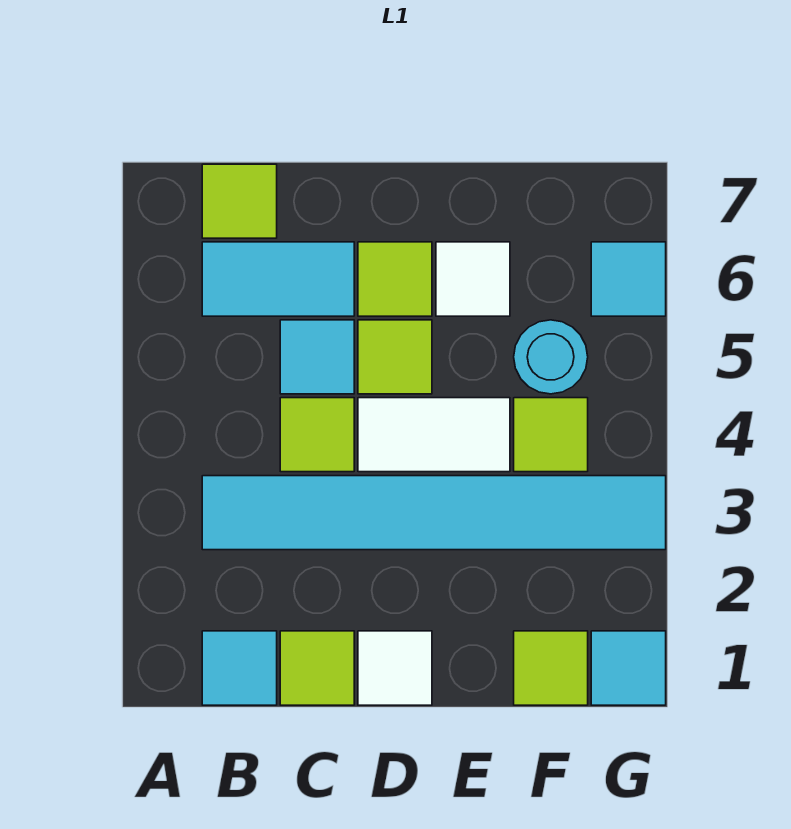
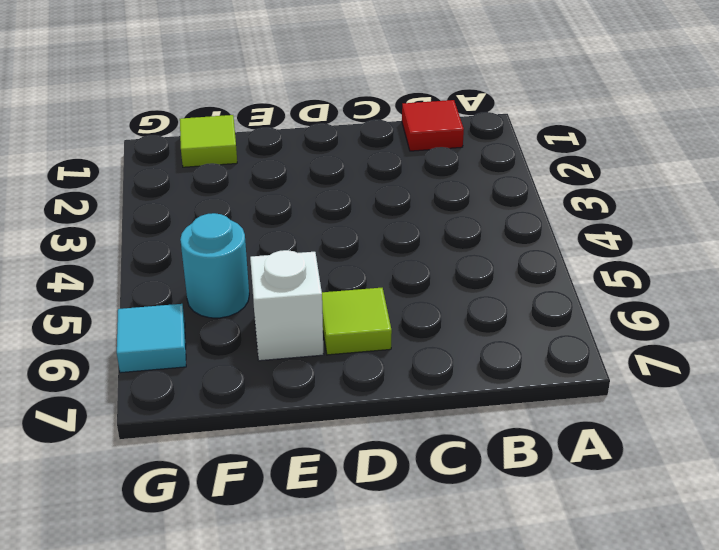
red tile B1 level 1 -> cyan tile B1 level 1
white brick E6 level 1 -> white tile E6 level 1
none -> cyan tile B3:G3 level 1
none -> cyan tile B6:C6 level 1
none -> lime tile B7 level 1

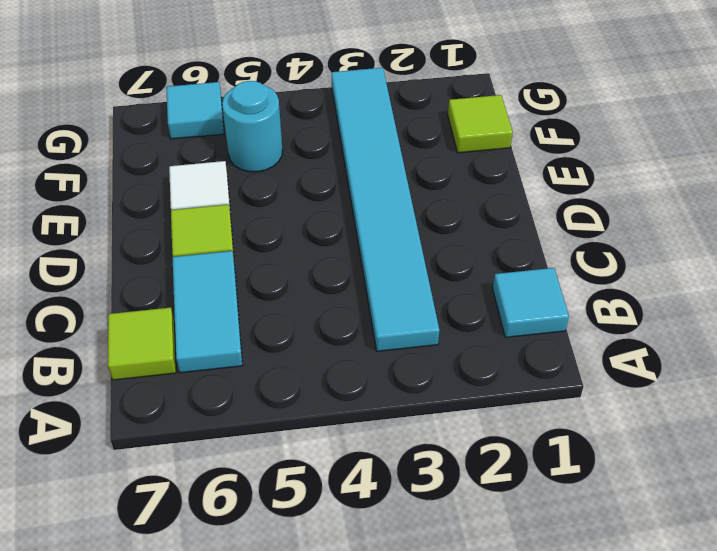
none -> lime tile C1 level 1
none -> lime tile C4 level 1
none -> cyan tile C5 level 1

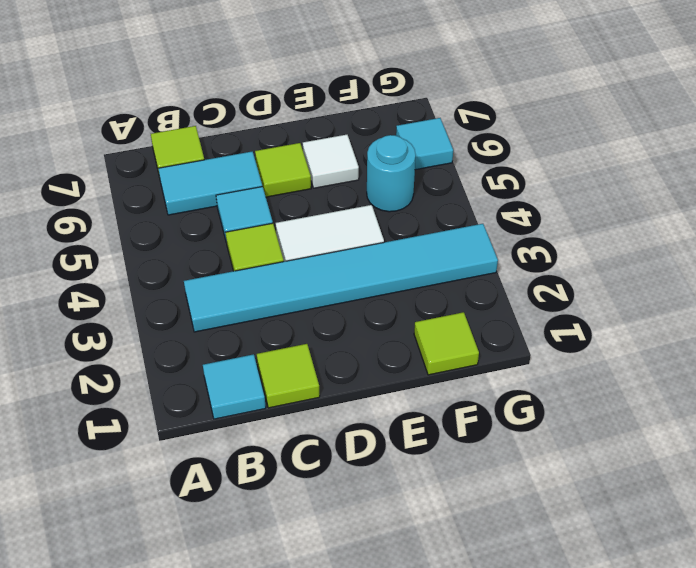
none -> white tile D1 level 1
none -> lime tile D5 level 1
none -> lime tile F4 level 1

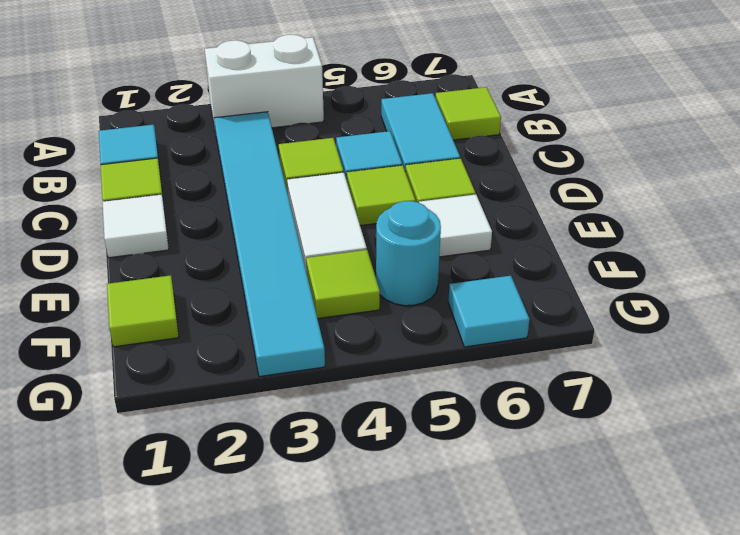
white brick A3:A4 level 1 -> none
none -> cyan tile G1 level 1

